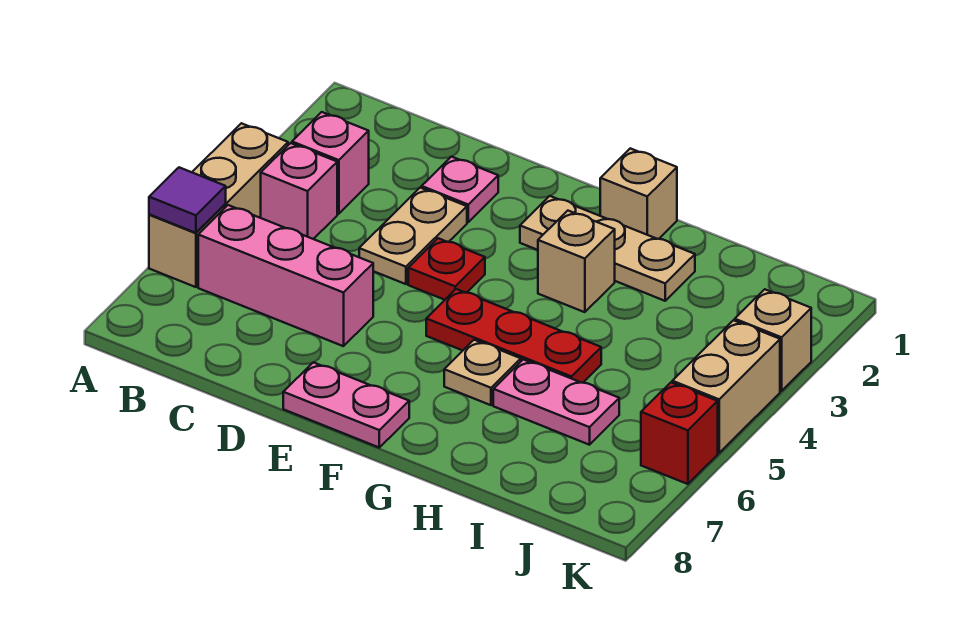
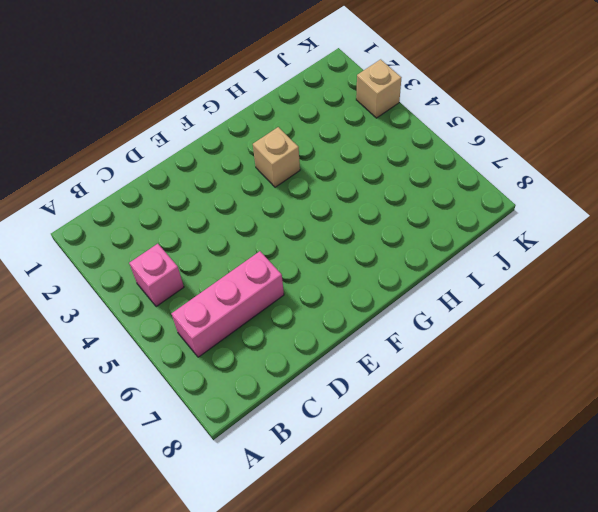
none -> tan brick A4:A6 level 1
none -> pink brick B3 level 1
none -> pink plate D2 level 1

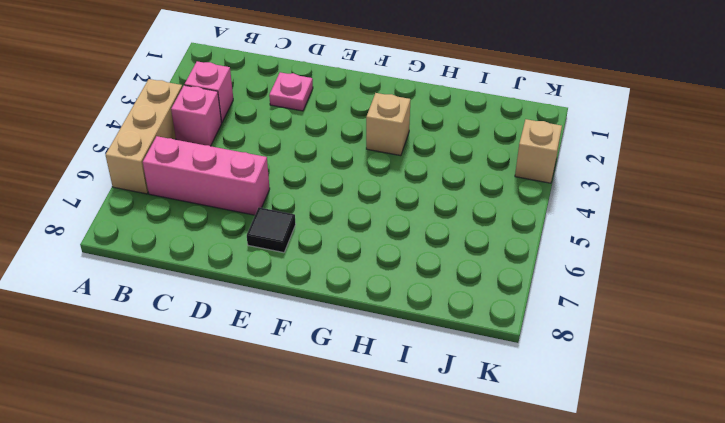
black tile E7 level 1 -> none
none -> tan plate D3:D4 level 1
none -> red plate E4 level 1
none -> pink plate E8:F8 level 1

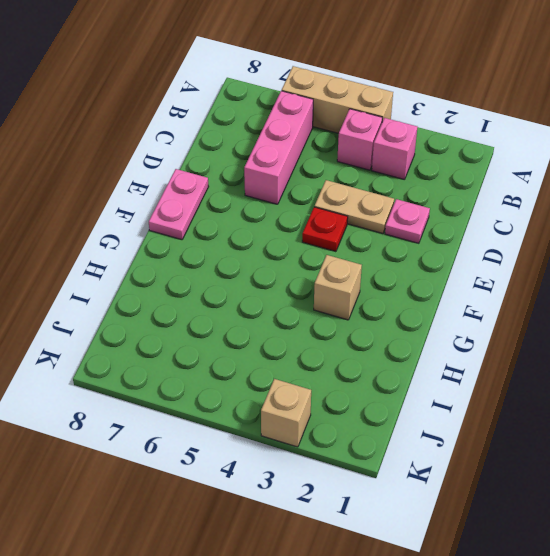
none -> tan plate F2:H2 level 1
none -> red plate F5:H5 level 1
none -> tan brick G1 level 1

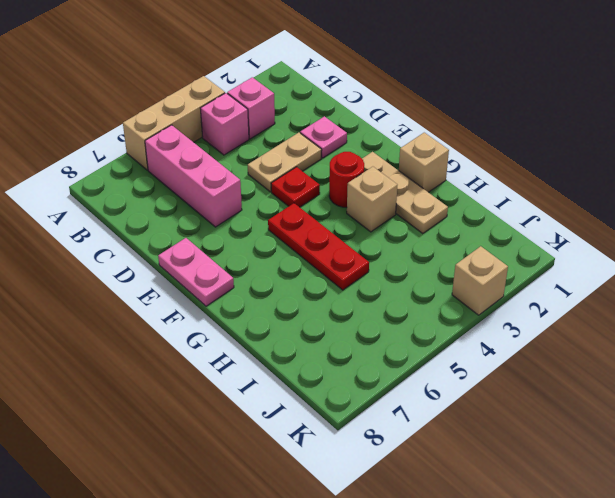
red round brick F3 level 1 -> none
none -> tan plate G6 level 1
none -> pink plate H6:I6 level 1
none -> tan brick K4:K5 level 1

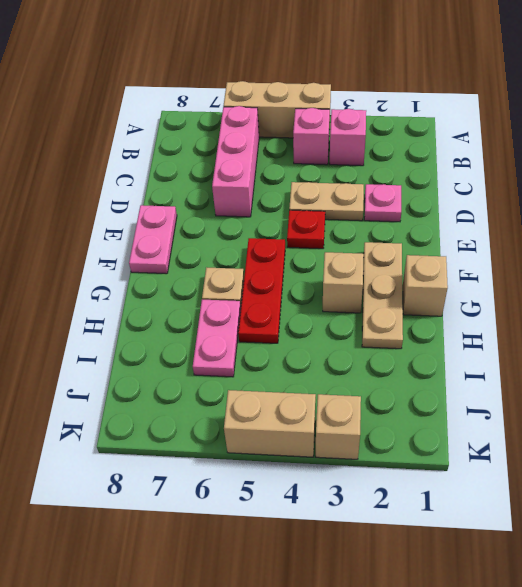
none -> red brick K6 level 1
none -> purple tile A6 level 2

